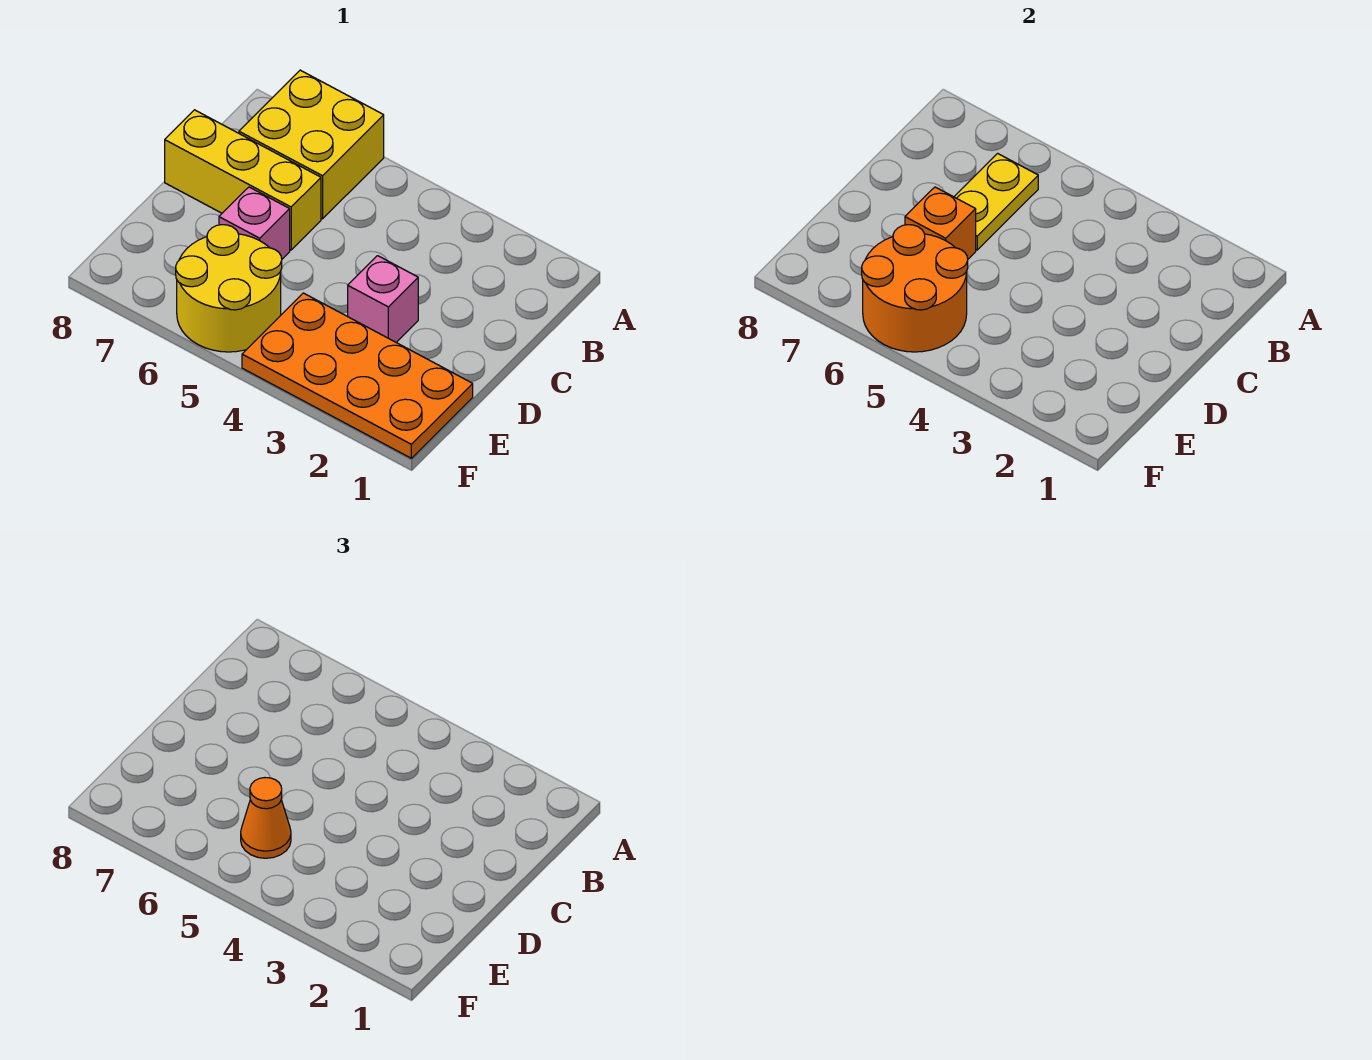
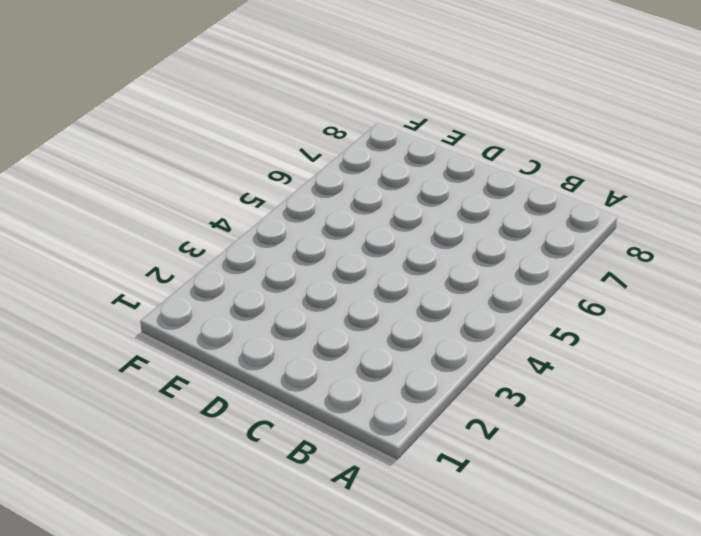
none -> yellow brick A6:B7 level 1
none -> yellow brick C6:C8 level 1

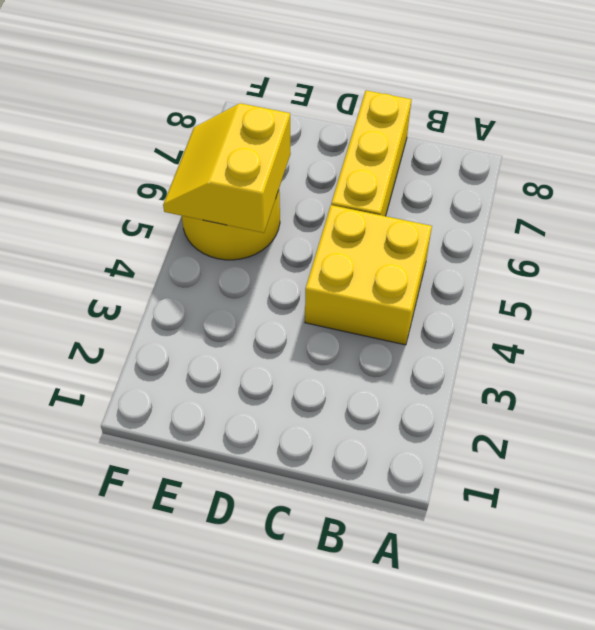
yellow brick B4:C5 level 1 -> yellow brick A6:B7 level 1
yellow slope E5:F6 level 2 top E -> orange round brick E5:F6 level 2
none -> pink brick D3 level 1
none -> pink brick D6 level 1

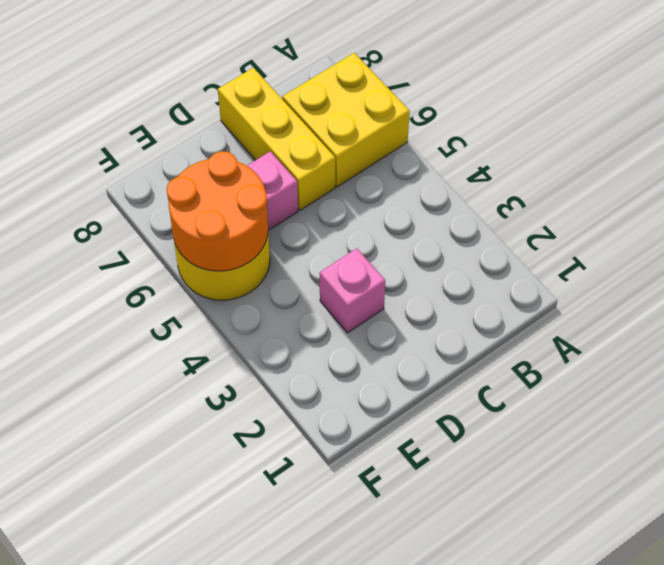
none -> orange plate E1:F4 level 1
none -> yellow plate B6:C6 level 2

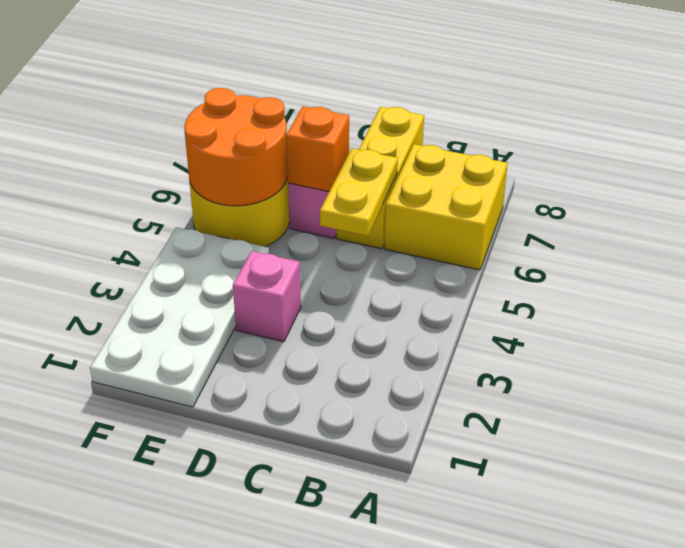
yellow plate C5:C6 level 2 -> yellow plate B6:C6 level 2
white plate E1:F4 level 1 -> orange plate E1:F4 level 1
none -> orange cone E5 level 3

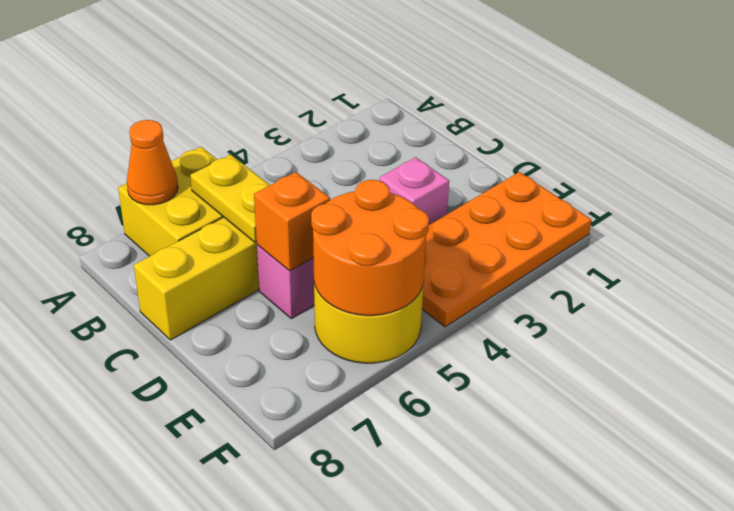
orange cone A7 level 2 -> orange cone E5 level 3

